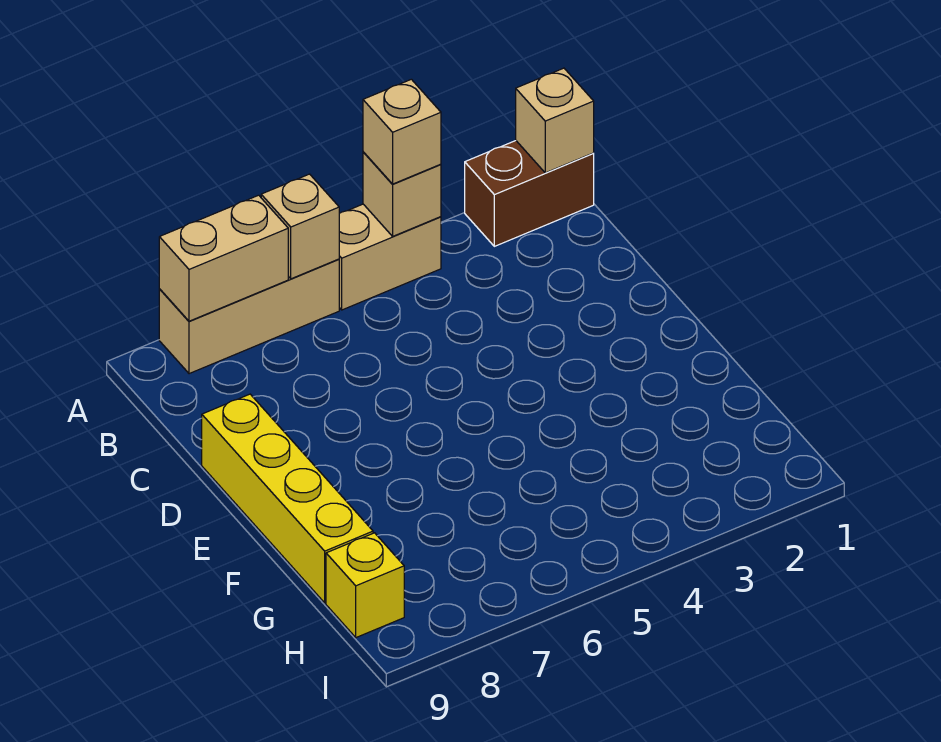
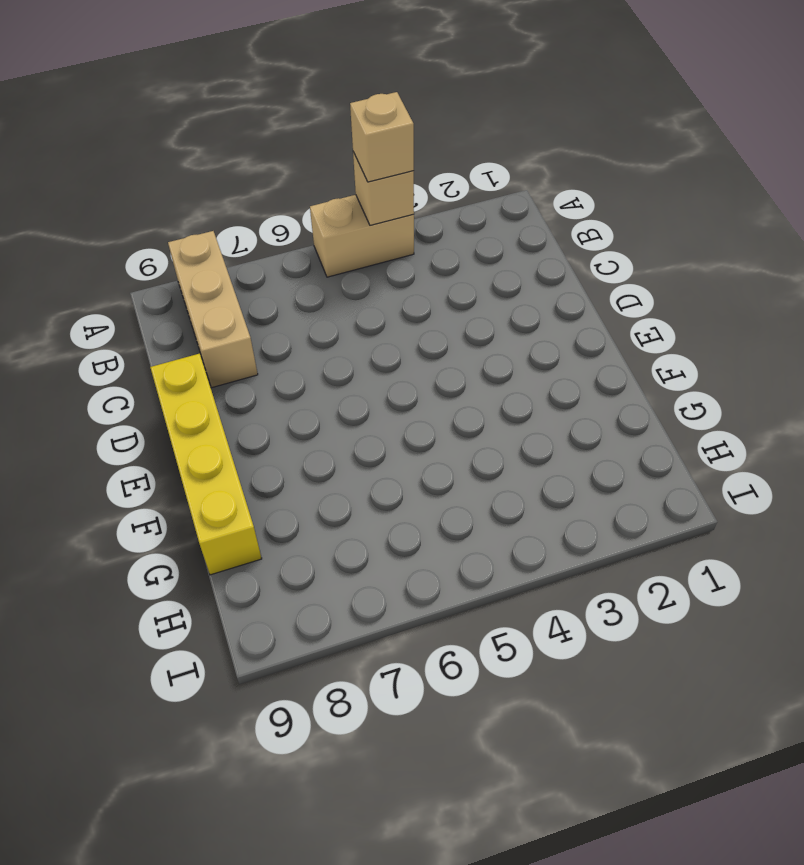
tan brick A8:C8 level 1 -> tan brick A6:A8 level 1
none -> brown brick A1:A2 level 1
none -> yellow brick H9 level 1

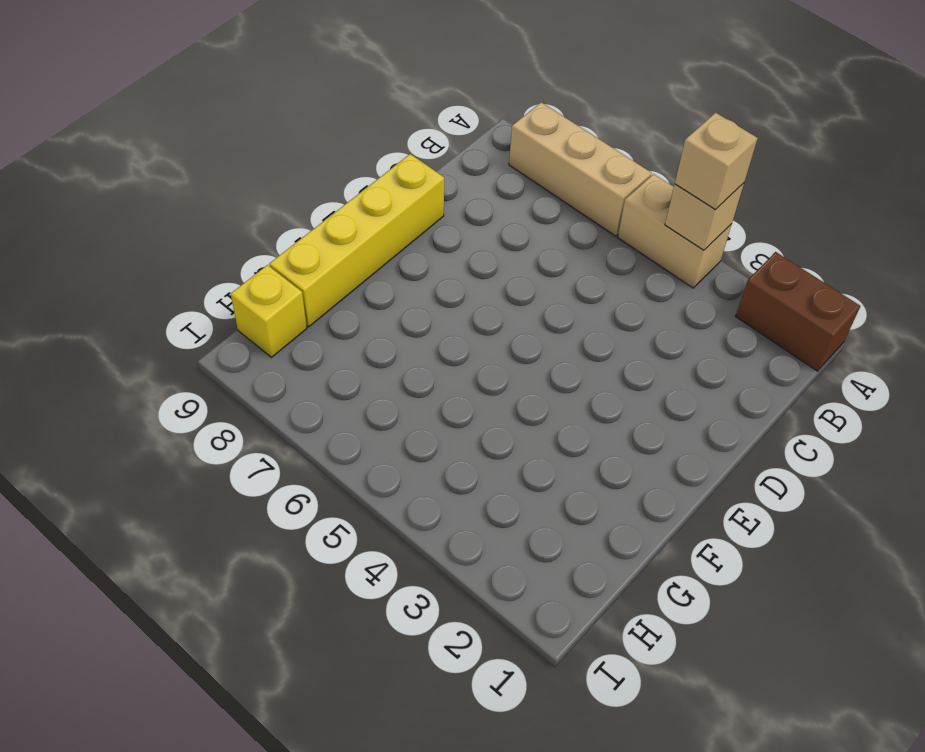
none -> tan brick A1 level 2
none -> tan brick A6 level 2

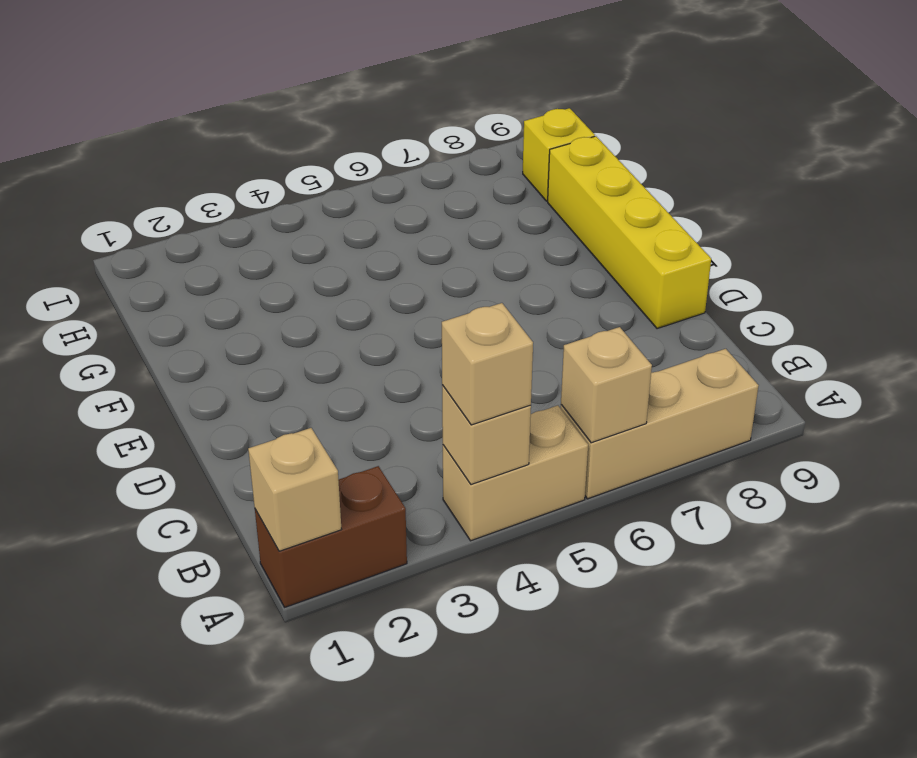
none -> tan brick A7:A8 level 2

